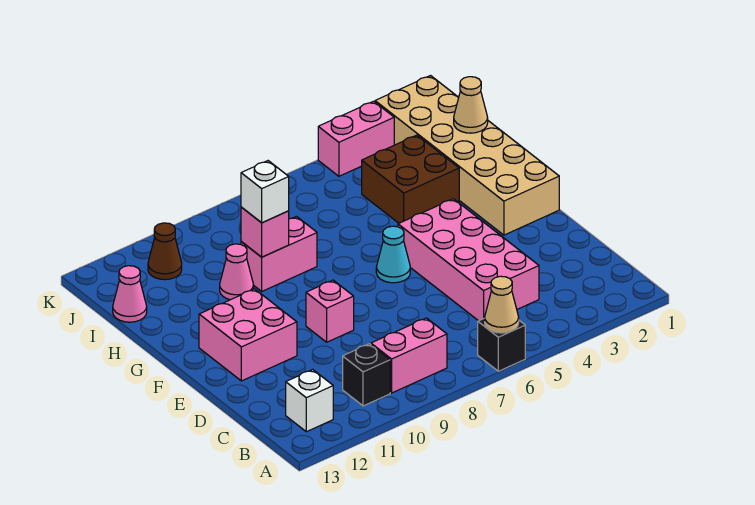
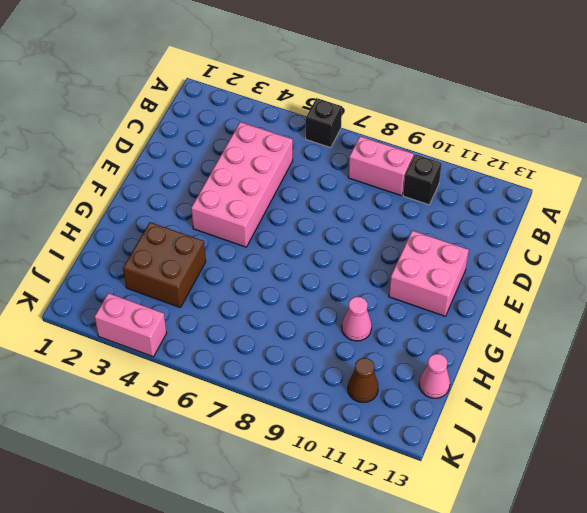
none -> white brick B12 level 1
none -> pink brick E9 level 1
none -> tan brick F1:K2 level 1

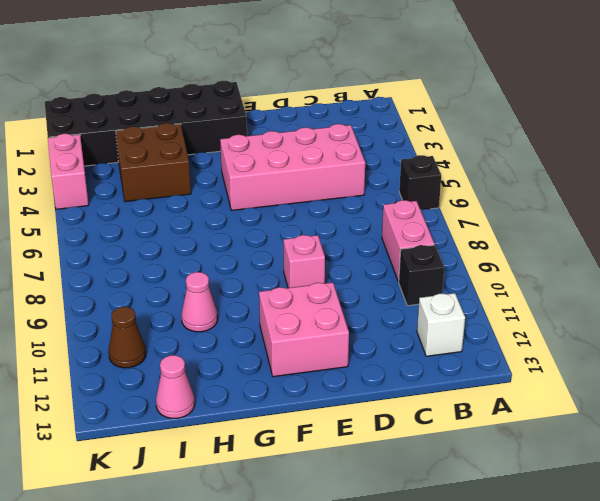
black brick F1:K2 level 1 -> tan brick F1:K2 level 1
none -> cyan cone F6 level 1
none -> pink brick H8:H9 level 1
none -> tan cone A6 level 2

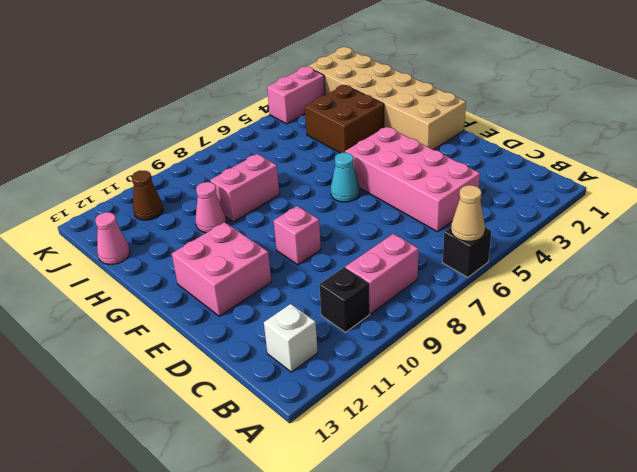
none -> pink brick H9 level 2
none -> tan cone I1 level 2
none -> white brick H9 level 3

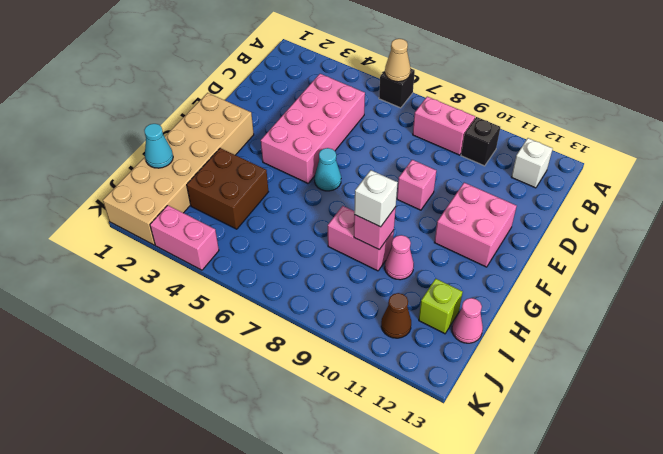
cyan cone I1 level 2 -> tan cone I1 level 2
lime brick I12 level 1 -> none

